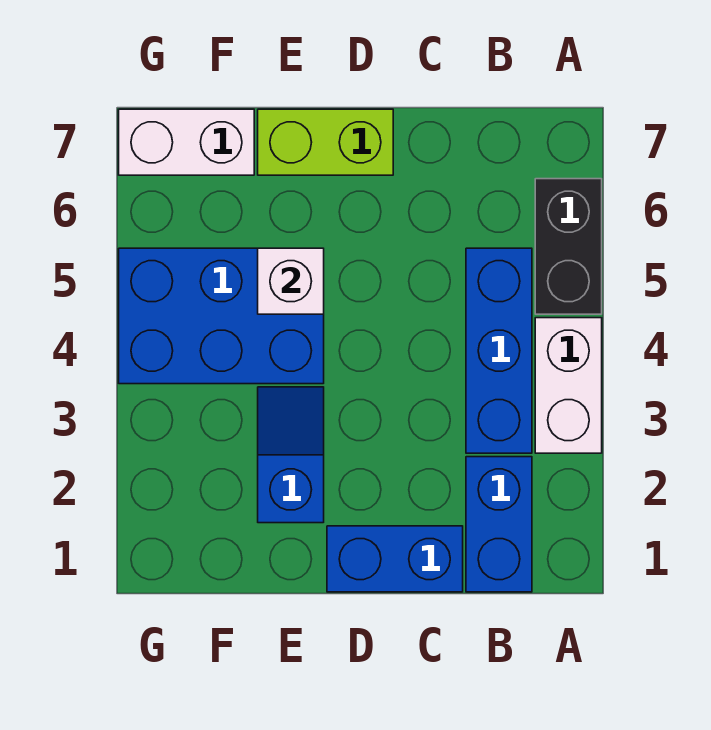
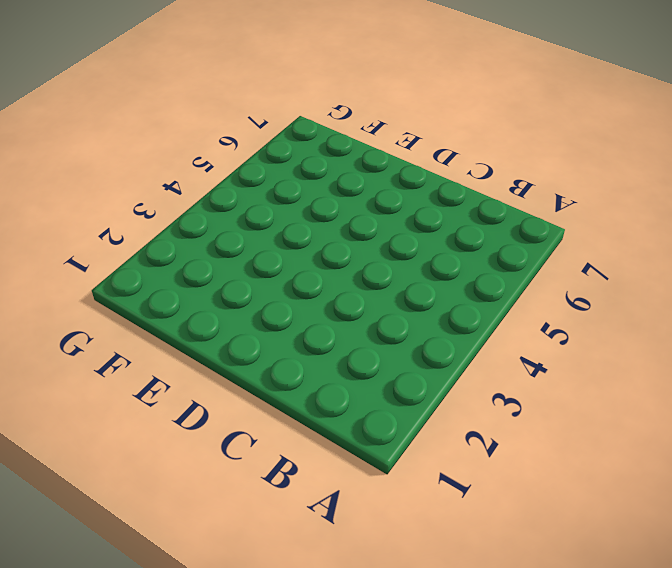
none -> white brick A3:A4 level 1
none -> black brick A5:A6 level 1

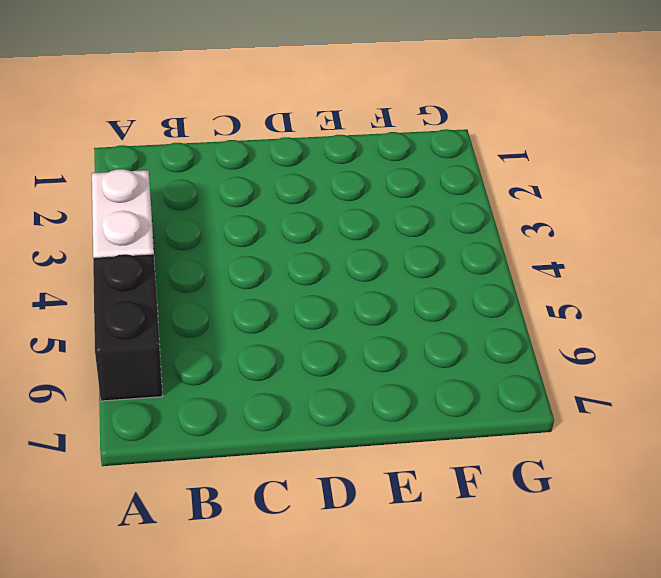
none -> blue brick B1:B2 level 1
none -> blue brick B3:B5 level 1

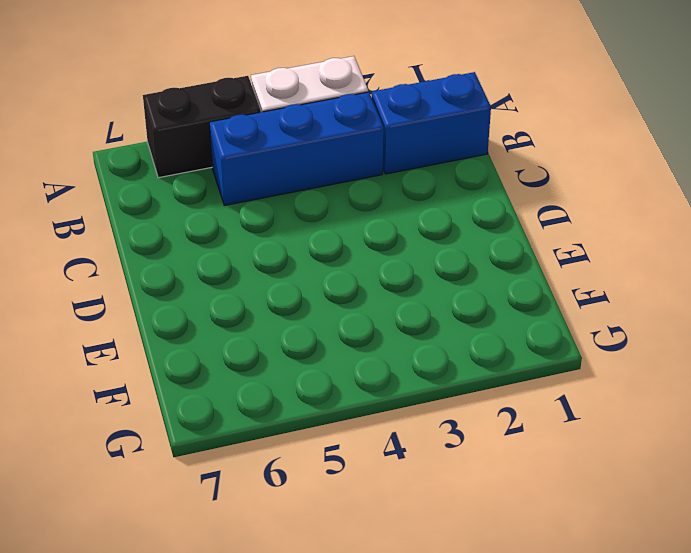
none -> blue brick C1:D1 level 1
none -> lime brick D7:E7 level 1

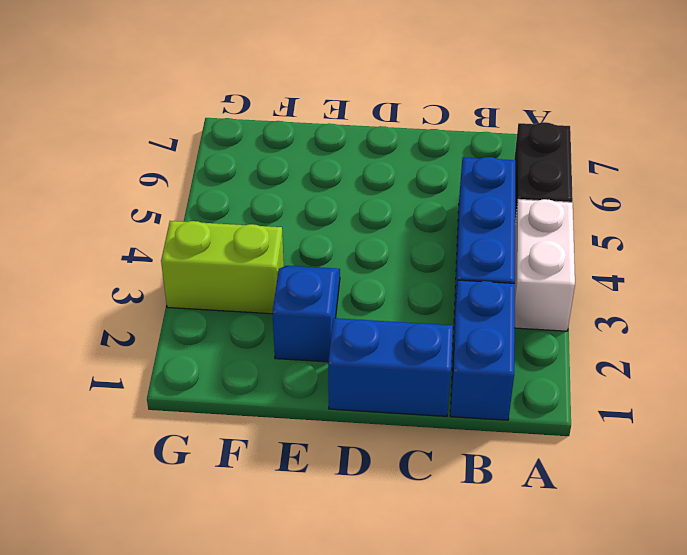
lime brick F3:G3 level 1 -> lime brick D7:E7 level 1
none -> blue brick E4:G5 level 1
none -> white brick F7:G7 level 1

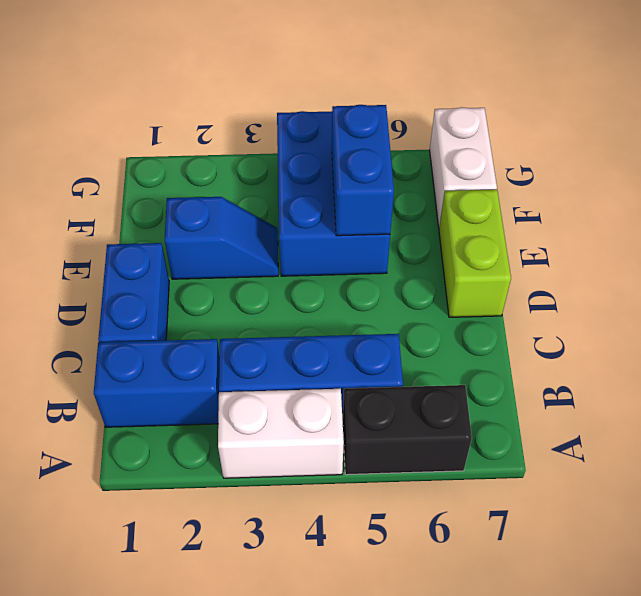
blue brick E5:F5 level 2 -> white brick E5 level 2

